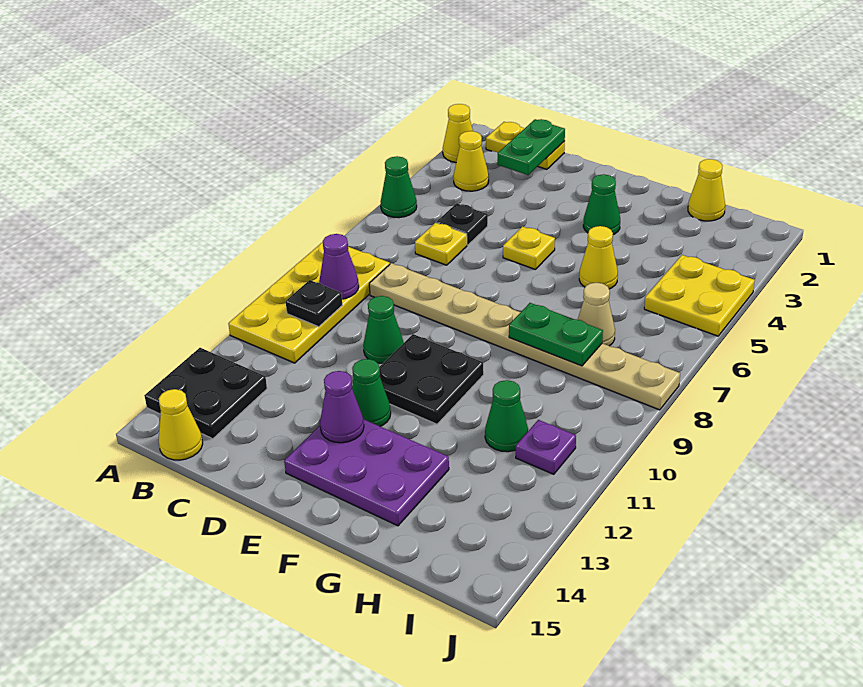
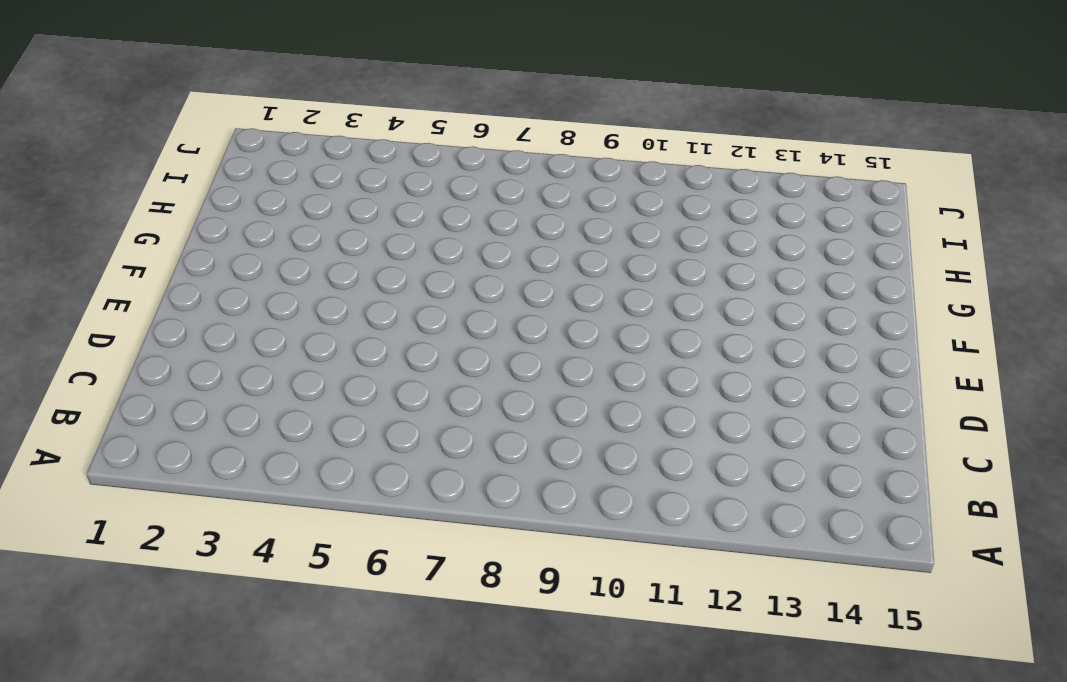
none -> yellow cone A2 level 1
none -> green cone A5 level 1
none -> yellow plate A8:B11 level 1

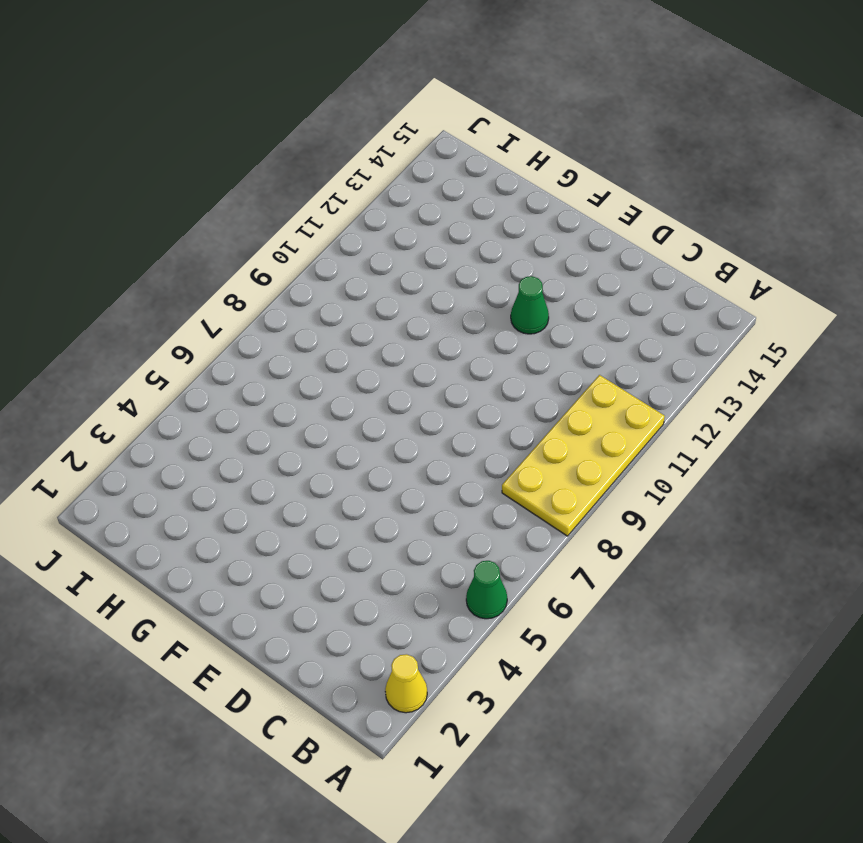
none -> black plate A13:B14 level 1
none -> yellow plate B1:C1 level 1
none -> yellow cone B3 level 1

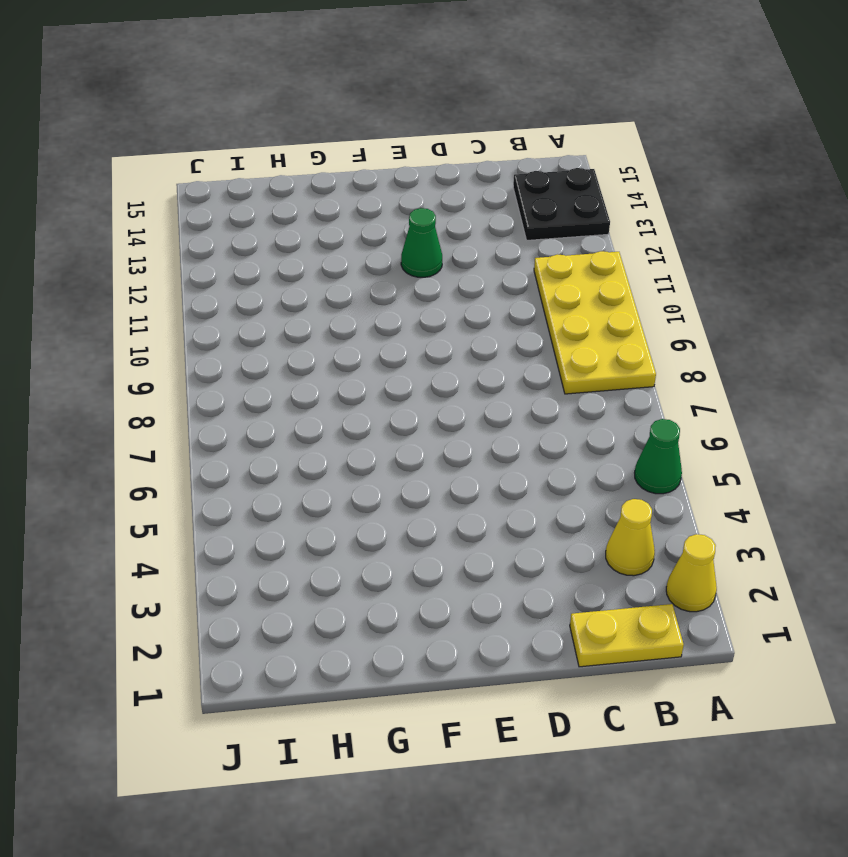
none -> yellow cone B15 level 1
none -> black plate C5 level 1
none -> yellow plate C6 level 1

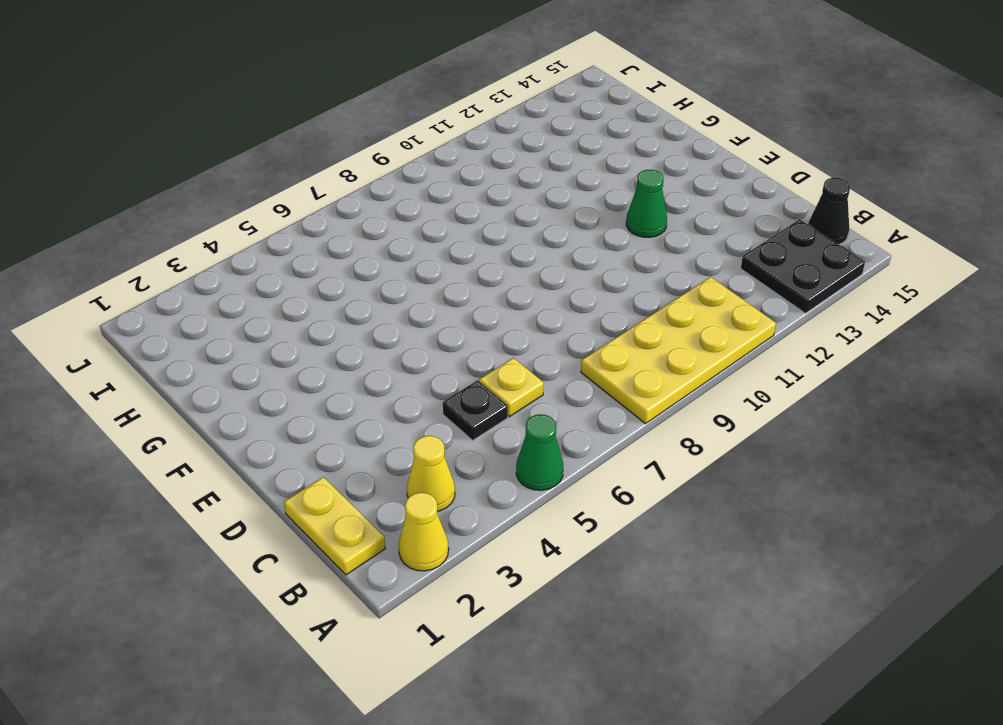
black cone B15 level 1 -> yellow cone B15 level 1
none -> tan plate C8:J8 level 1
none -> green cone D10 level 1
none -> yellow plate E5 level 1

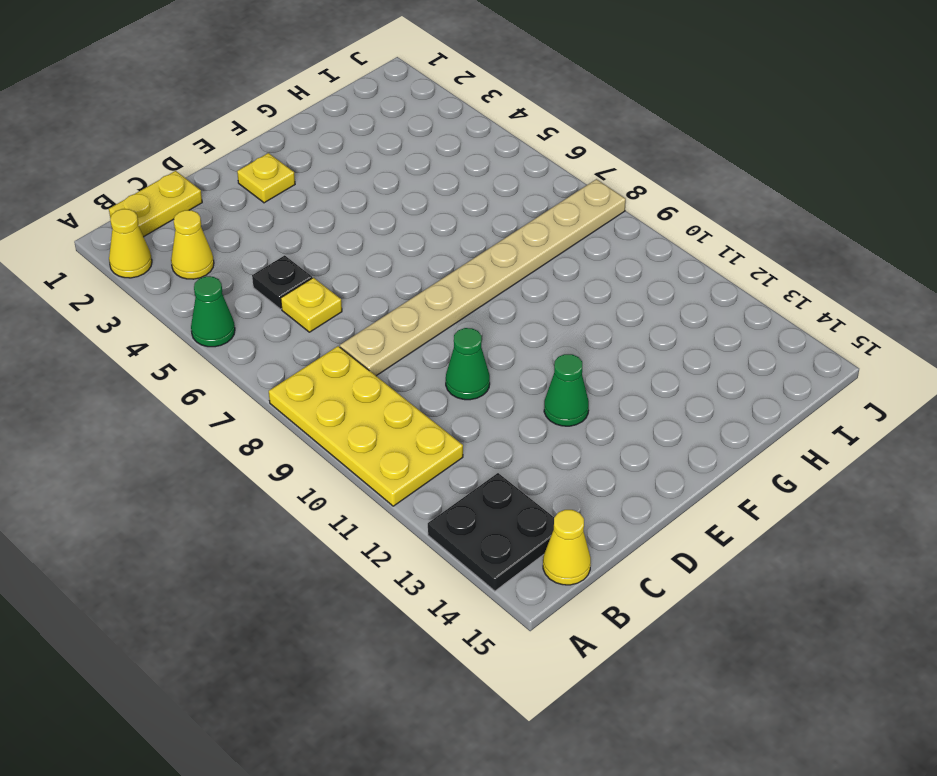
yellow plate E2 level 1 -> yellow plate E5 level 1
none -> black plate E10:F11 level 1
none -> purple plate E13:G14 level 1
none -> green cone F3 level 1

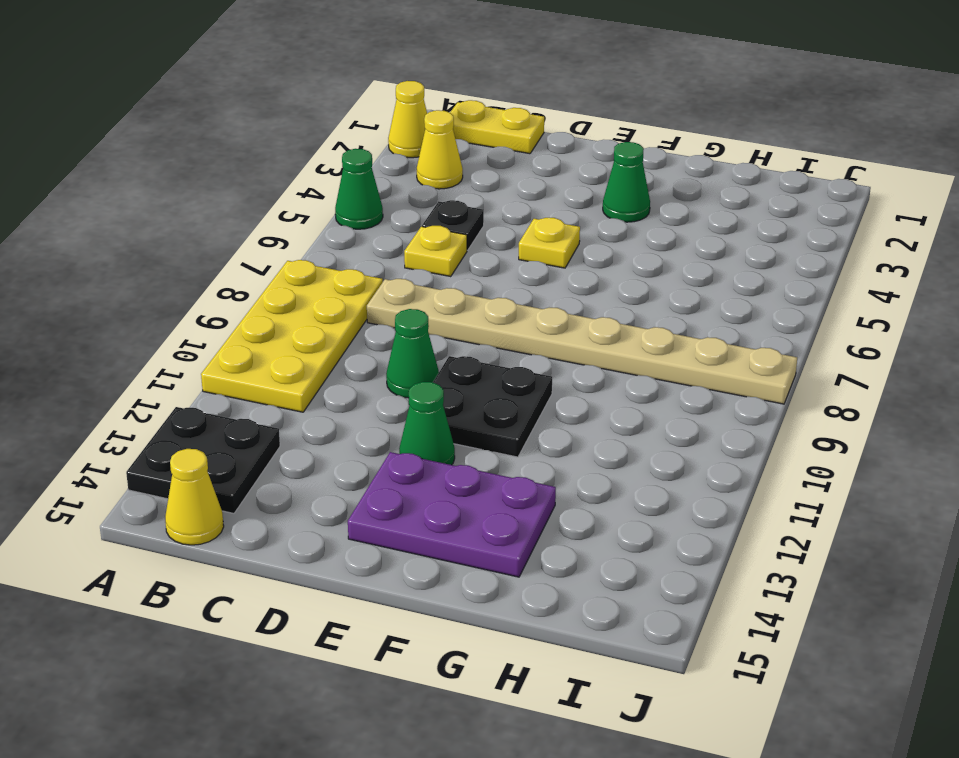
none -> yellow cone G5 level 1
none -> yellow cone H1 level 1
none -> tan cone H7 level 1

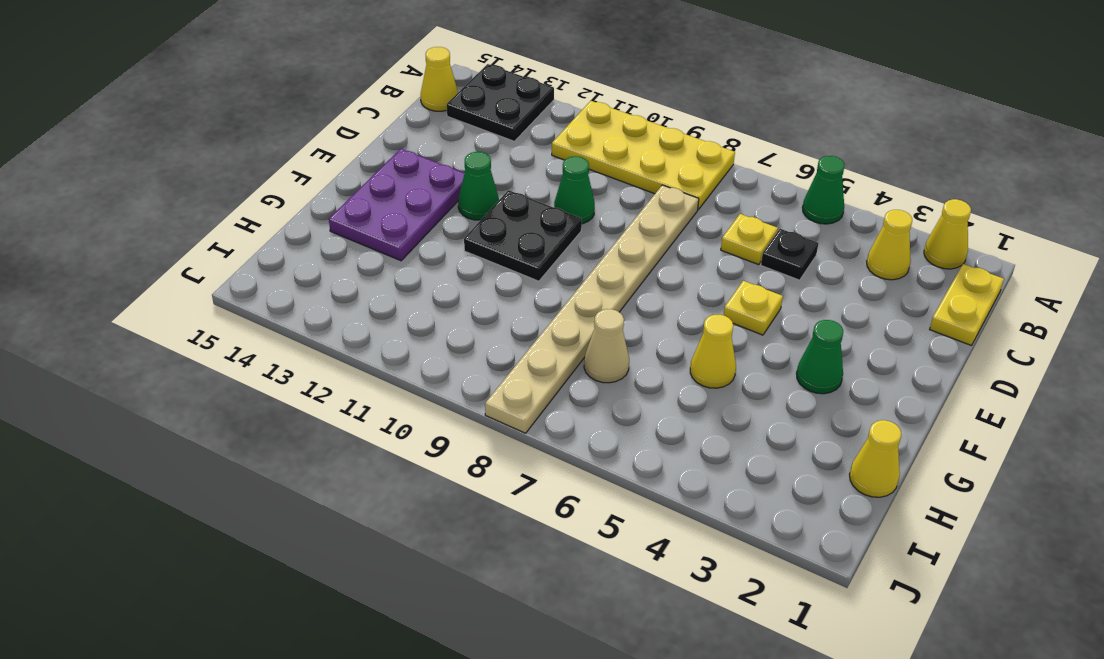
none -> green cone H11 level 1
none -> yellow plate I4:J5 level 1
none -> purple plate I11 level 1

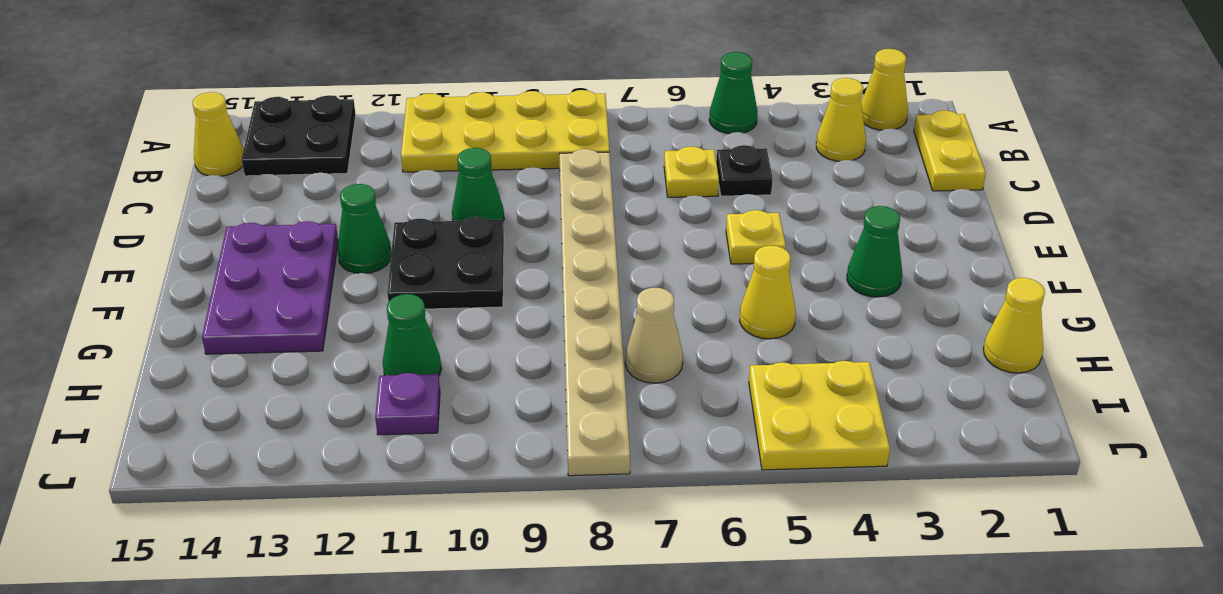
none -> purple cone B9 level 2
none -> black plate B10 level 2
none -> green plate C1:C2 level 2

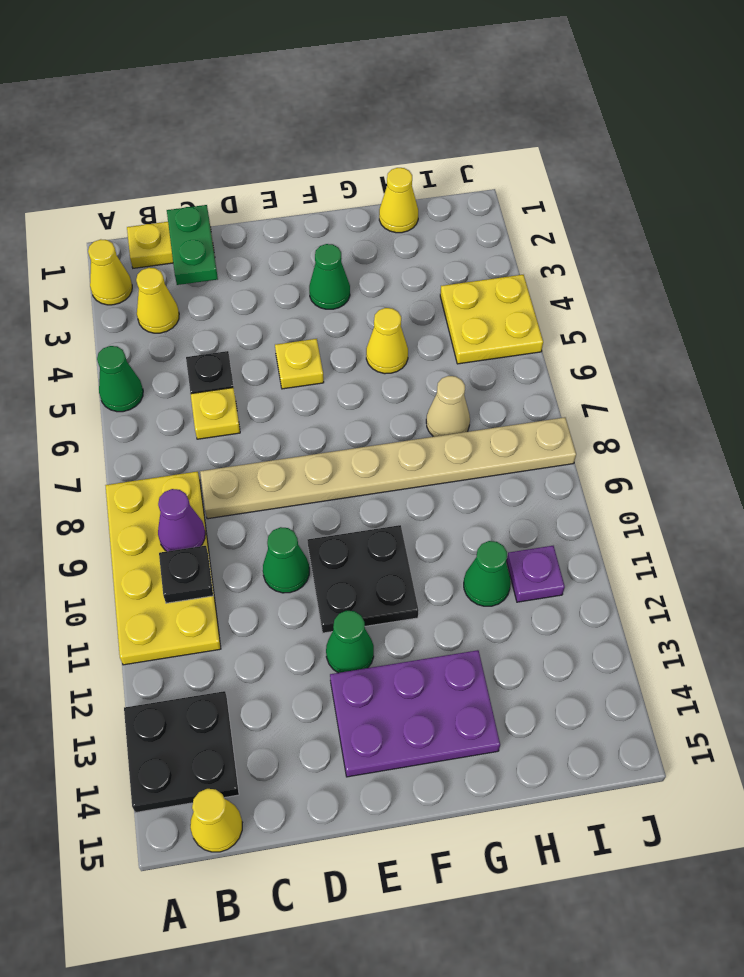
none -> purple cone E13 level 2
none -> green plate G8:H8 level 2

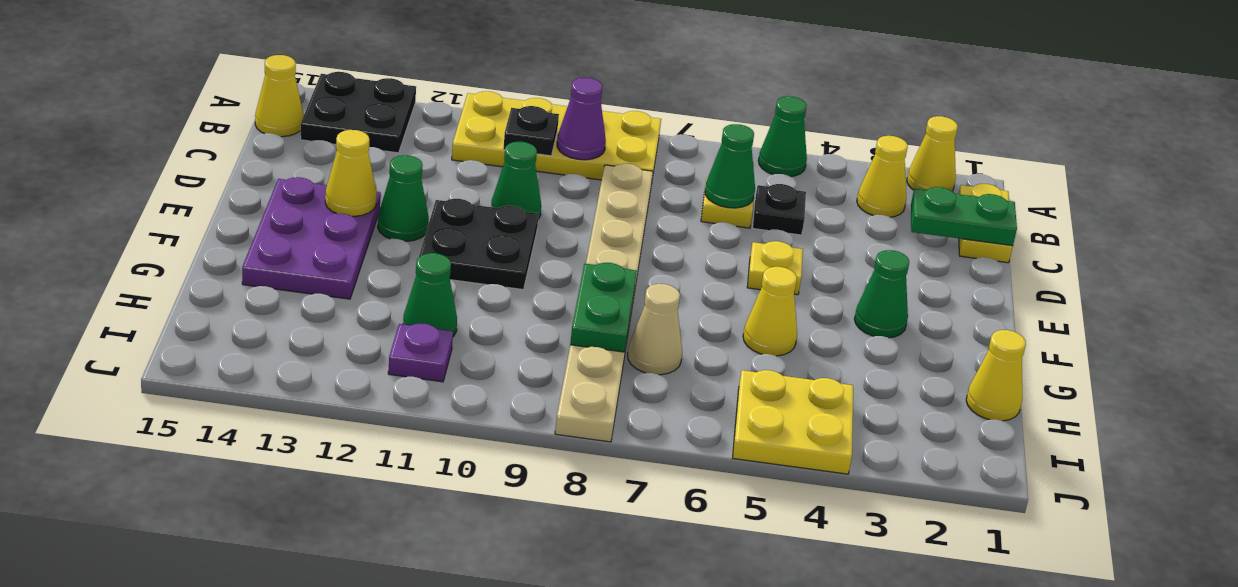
green cone C6 level 2 -> none
yellow cone E13 level 2 -> purple cone E13 level 2

